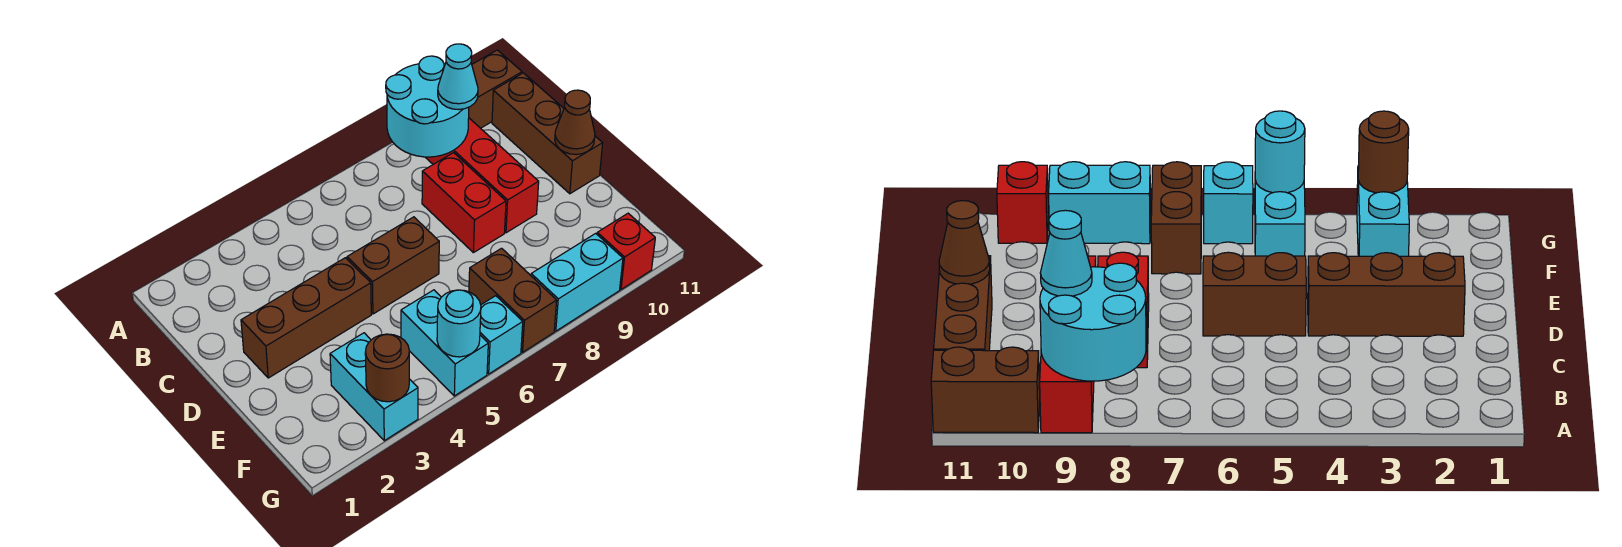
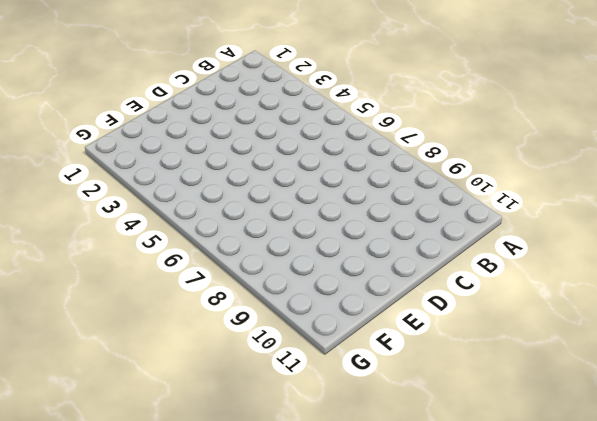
none -> red brick A9:D9 level 1
none -> brown brick A10:A11 level 1
none -> brown brick B11:D11 level 1

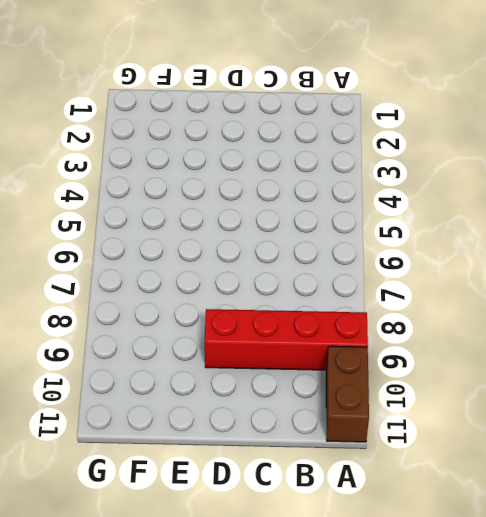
none -> brown brick B11:D11 level 1
none -> red brick C8:D8 level 1
none -> brown brick D2:D4 level 1

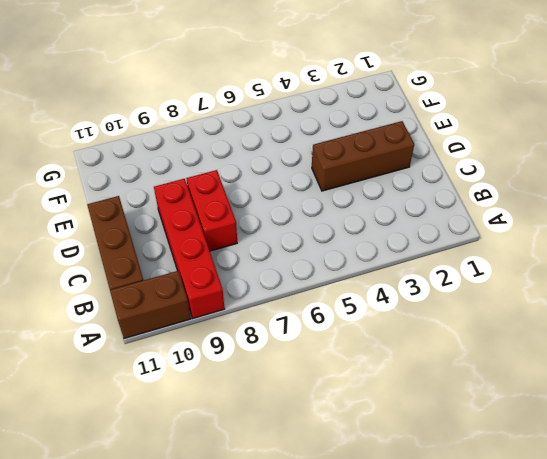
none -> brown brick D5:D6 level 1
none -> cyan brick F3:G3 level 1
none -> cyan brick F5:G5 level 1

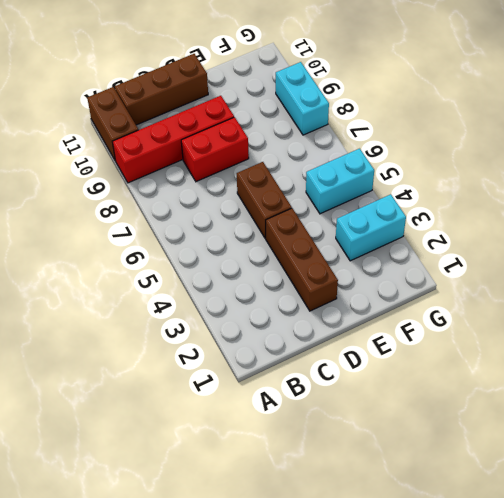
none -> brown brick F7:G7 level 1
none -> cyan brick G6 level 1
none -> red brick G10 level 1

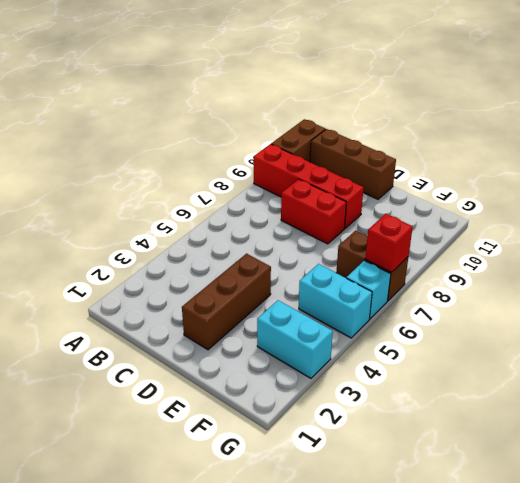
red brick G7 level 2 -> red brick G10 level 1
none -> brown brick D5:D6 level 1
none -> cyan brick G8:G9 level 1
none -> cyan round brick A8:B9 level 2

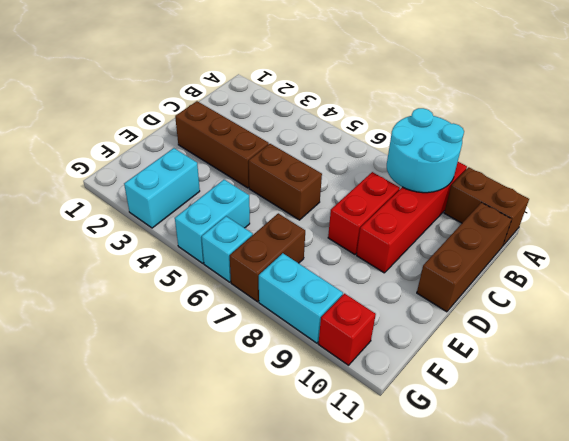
none -> brown cone D11 level 2
none -> brown round brick G3 level 2
none -> cyan round brick G5 level 2

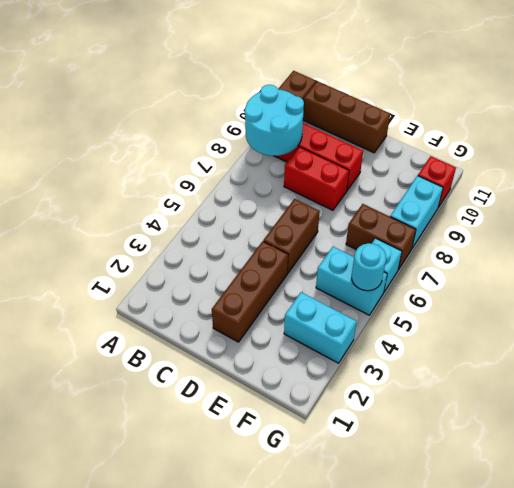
none -> brown cone D11 level 2
none -> brown round brick G3 level 2
none -> cyan cone B9 level 3

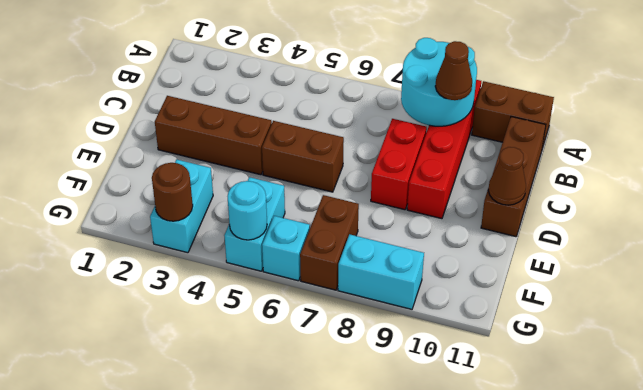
brown cone B9 level 3 -> cyan cone B9 level 3
none -> red brick G10 level 1

